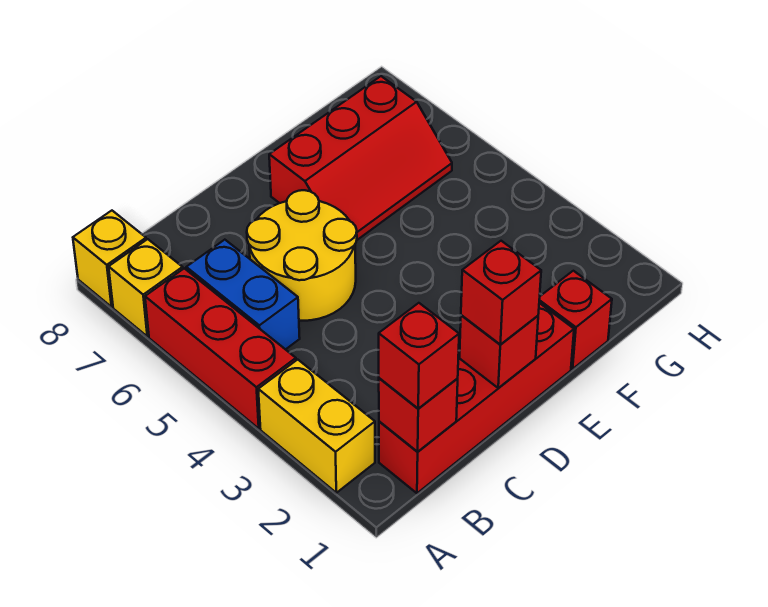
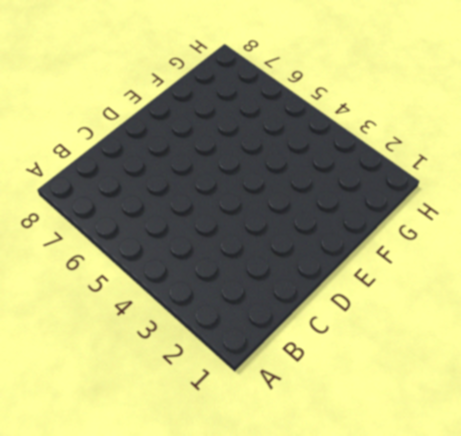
none -> yellow brick A2:A3 level 1
none -> red brick A4:A6 level 1
none -> yellow brick A7 level 1

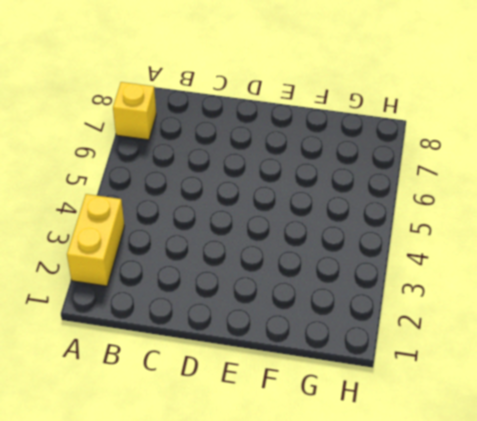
none -> red brick A4:A6 level 1
none -> yellow brick A8 level 1
none -> red brick B1:E1 level 1

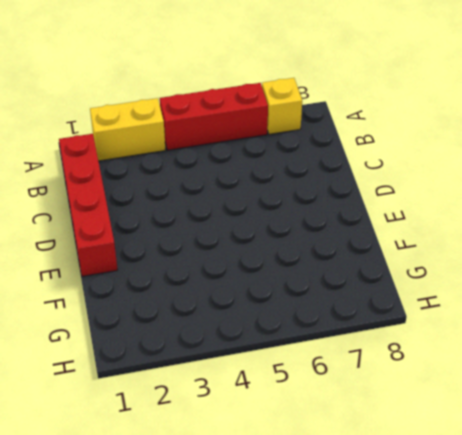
none -> yellow brick A8 level 1
none -> blue brick B5:B6 level 1
none -> yellow round brick C5:D6 level 1

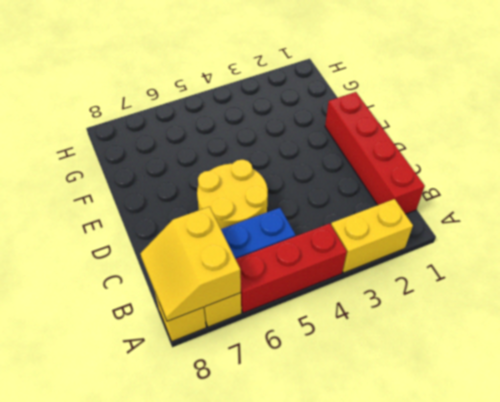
yellow slope A7:B8 level 2 top 7 -> none
none -> red slope E6:G7 level 1 top 7
none -> red brick F1 level 1
none -> red brick B1 level 2

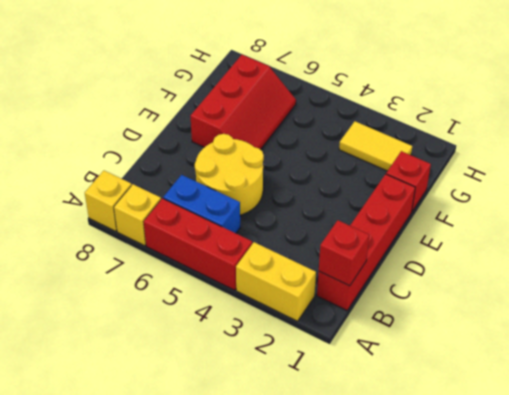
yellow tile G2:G3 level 1 -> none
none -> red brick D1 level 2
none -> red brick B1 level 3
none -> red brick D1 level 3

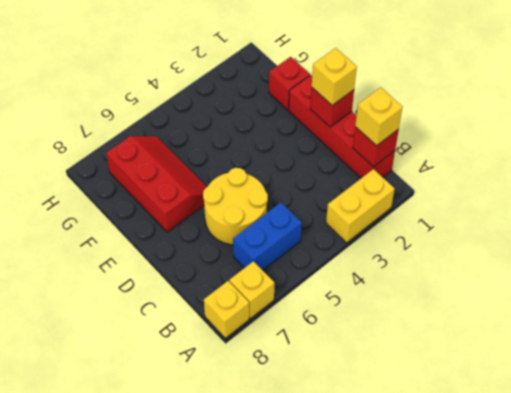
yellow brick B1 level 3 -> red brick B1 level 3
yellow brick D1 level 3 -> red brick D1 level 3
none -> red brick A4:A6 level 1

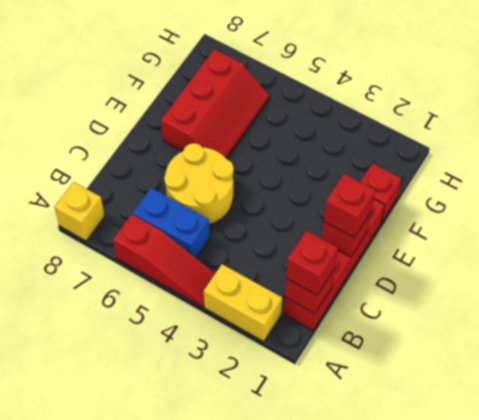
red slope A4:A6 level 1 top 6 -> red brick A4:A6 level 1
none -> yellow brick A7 level 1

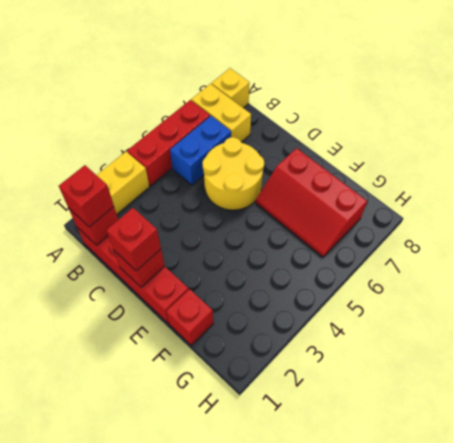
yellow brick A7:B7 level 1 -> yellow brick A7 level 1

